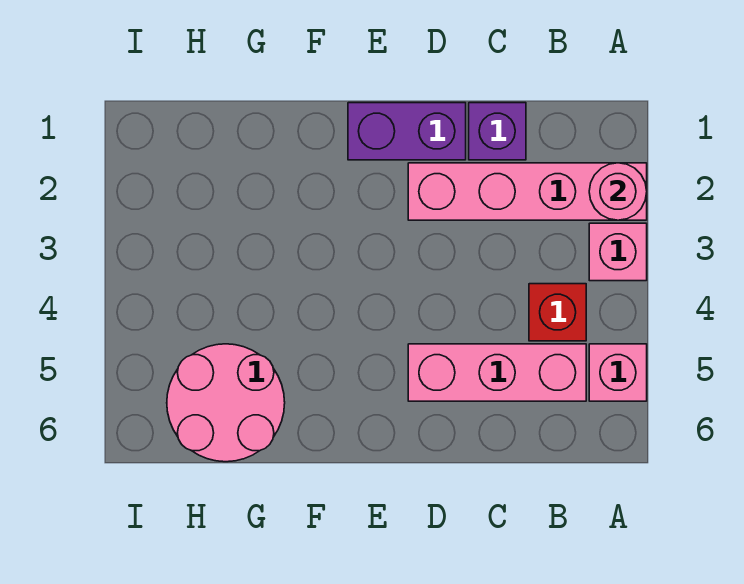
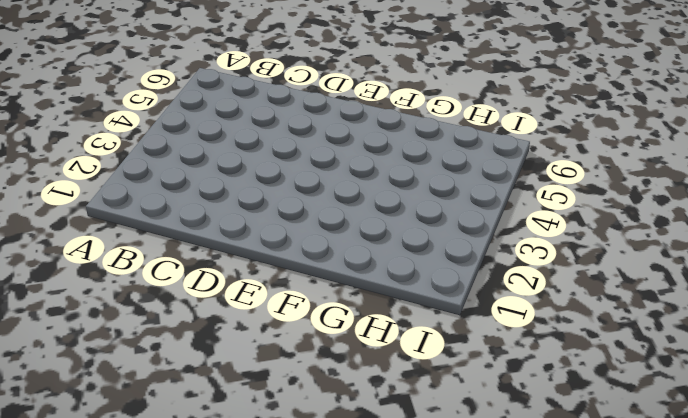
none -> pink brick A2:D2 level 1
none -> pink brick A3 level 1

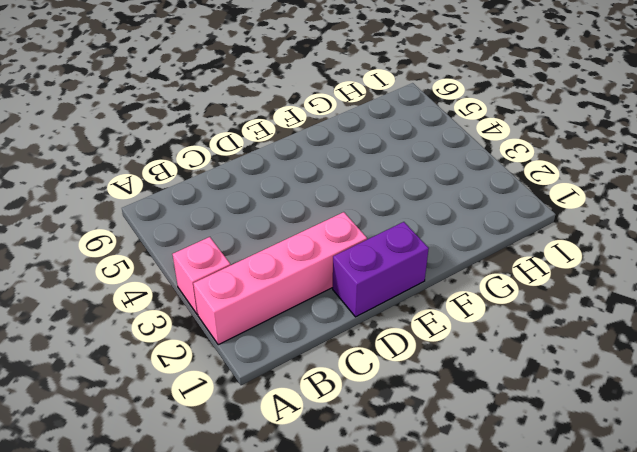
none -> pink brick A5 level 1
none -> red brick B4 level 1

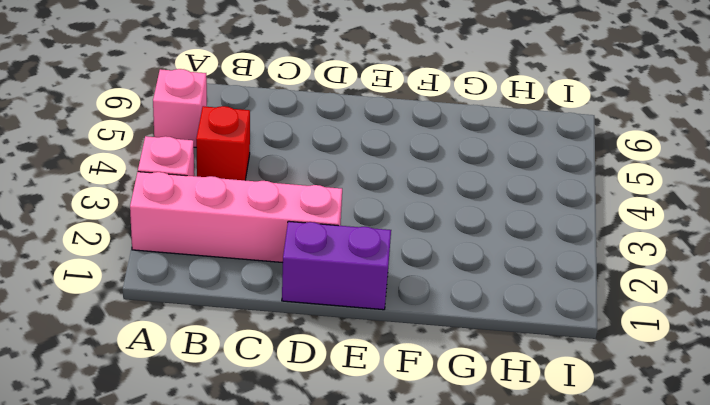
none -> pink brick B5:D5 level 1
none -> purple brick C1 level 1

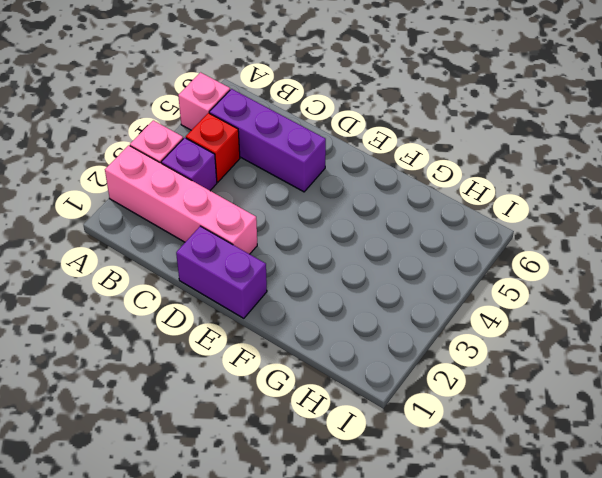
purple brick B3 level 1 -> purple brick C1 level 1
purple brick B5:D5 level 1 -> pink brick B5:D5 level 1
none -> pink round brick G5:H6 level 1
none -> pink round brick A2 level 2

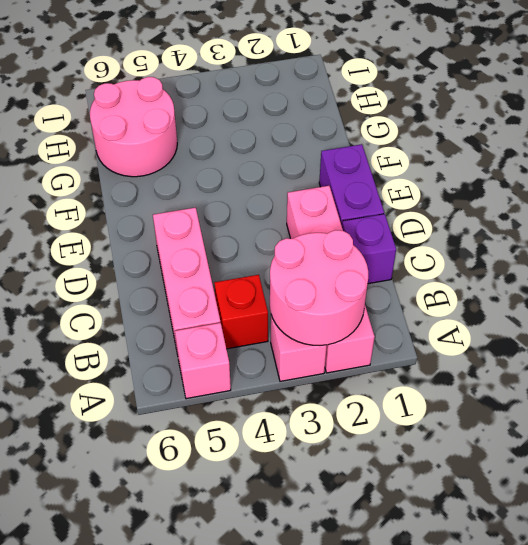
pink round brick A2:B3 level 2 -> pink round brick A2 level 2

